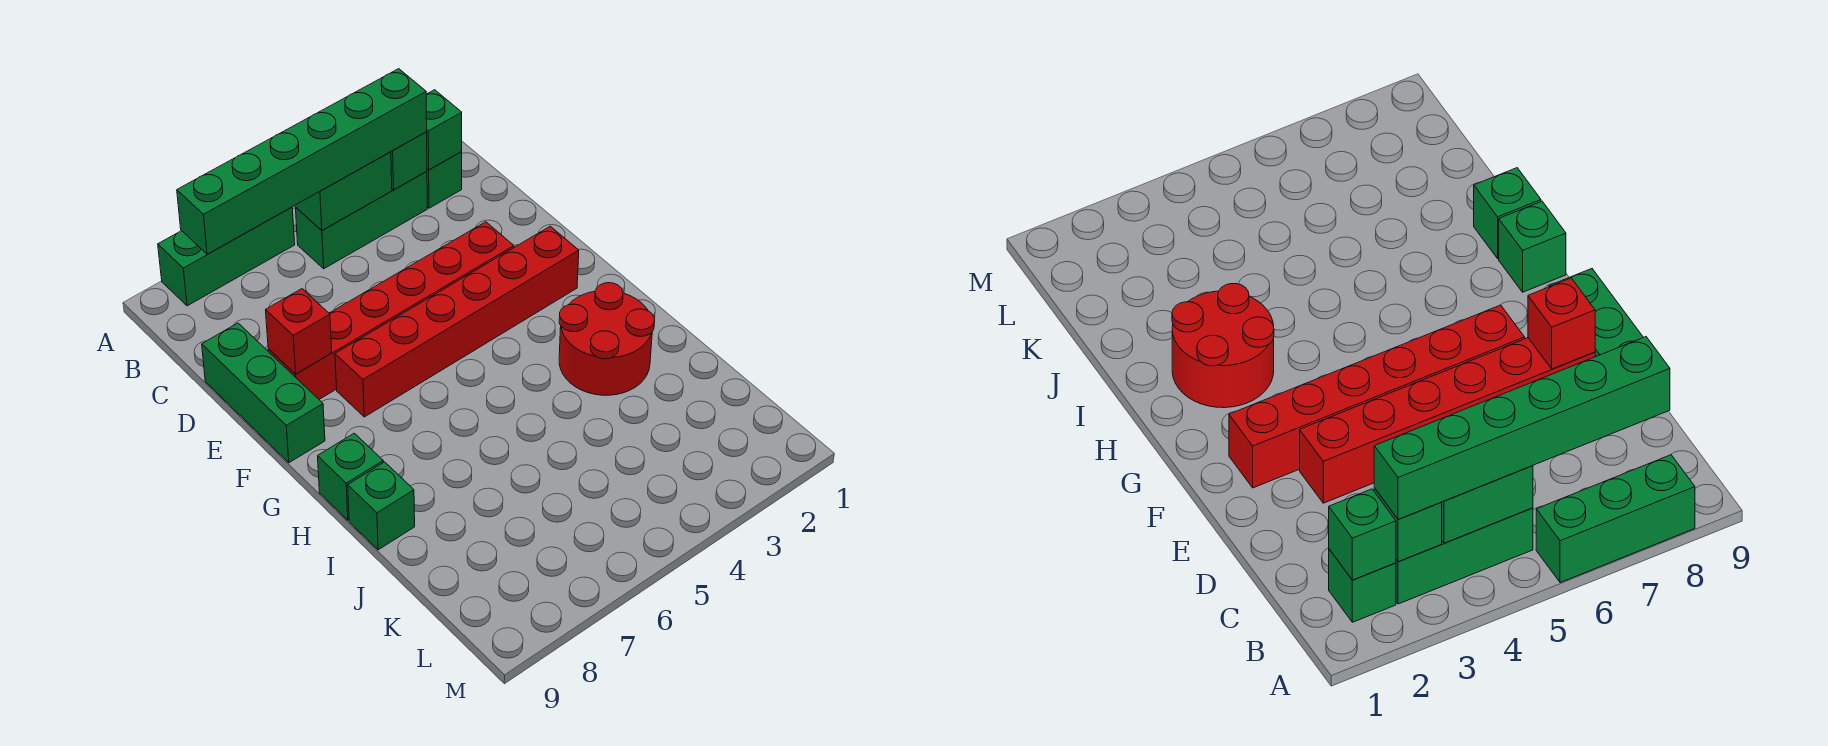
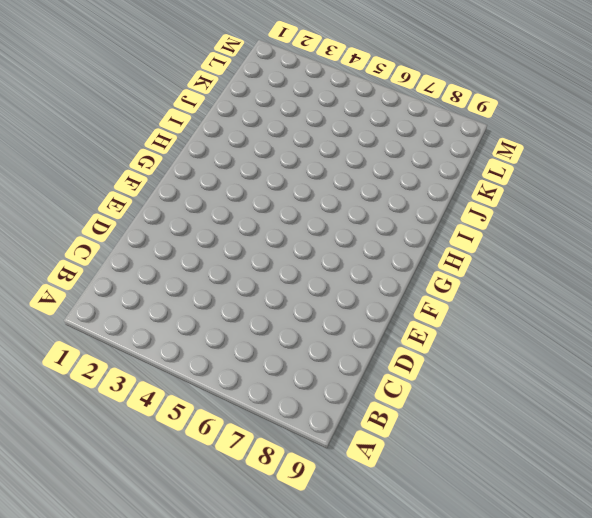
none -> green brick A6:A8 level 1
none -> green brick B2 level 1
none -> green brick B3:B5 level 1

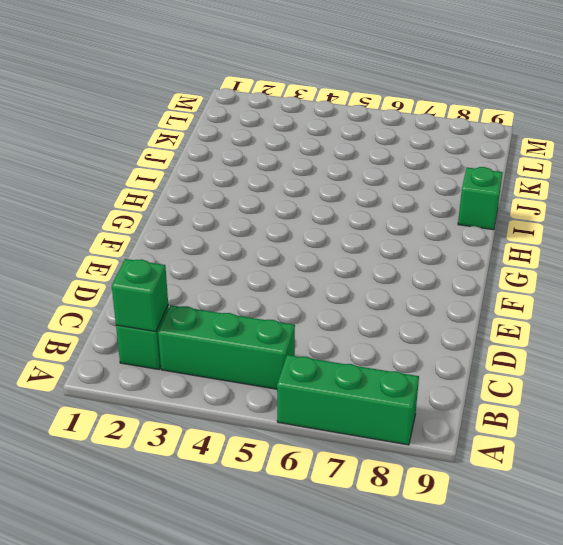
none -> green brick D9:F9 level 1
none -> red brick E3:E8 level 1
none -> red brick F2:F7 level 1

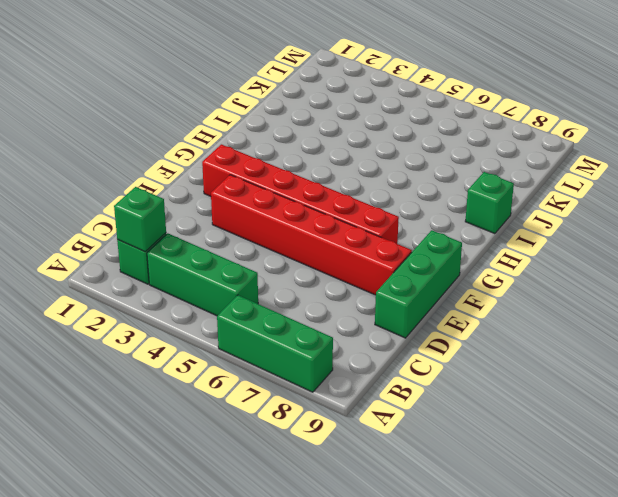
none -> red round brick H2:I3 level 1
none -> green brick H9 level 1
none -> green brick B3 level 2

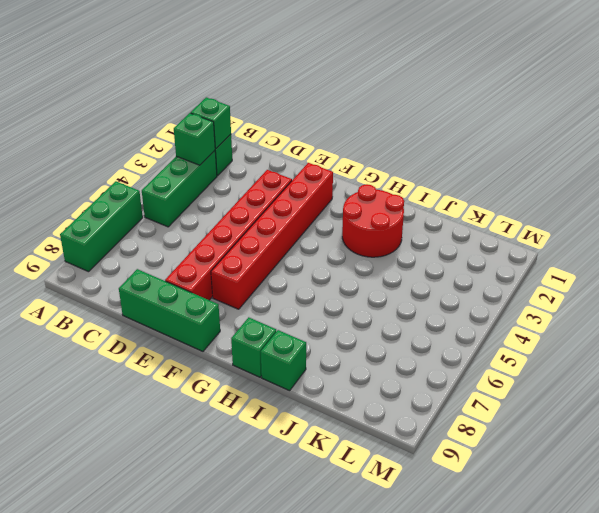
none -> green brick B4:B5 level 2
none -> red brick E8 level 2
none -> green brick B3:B8 level 3

